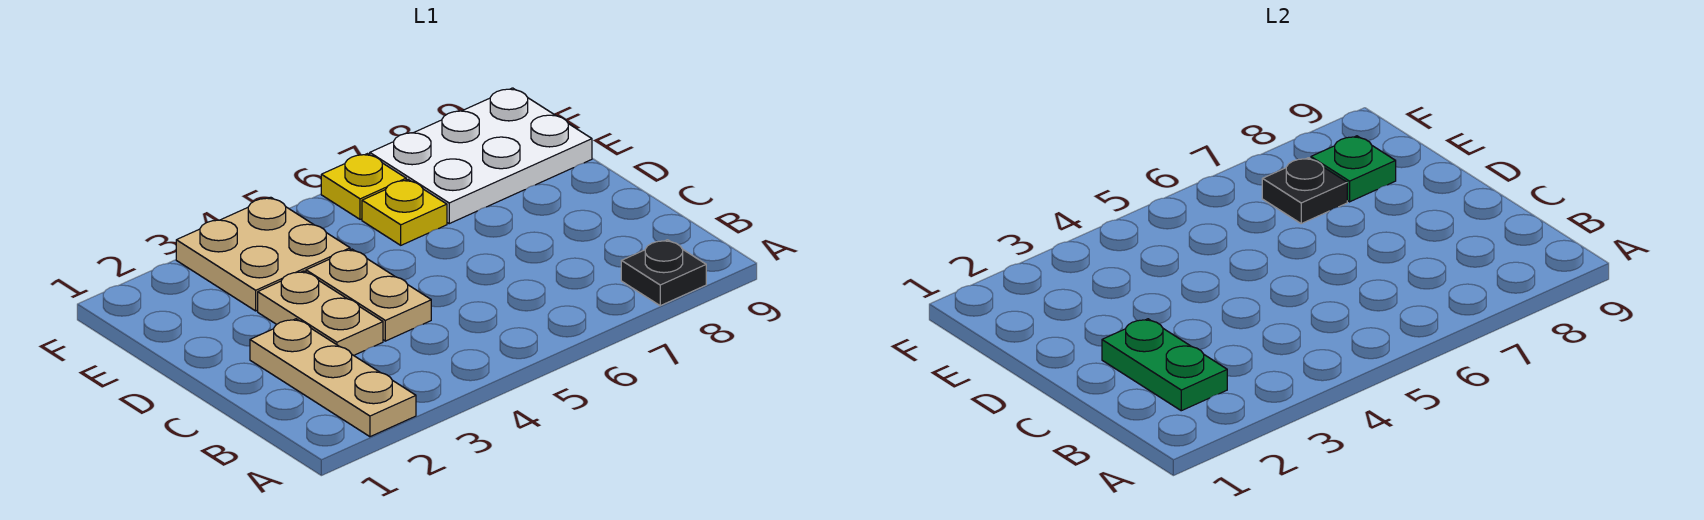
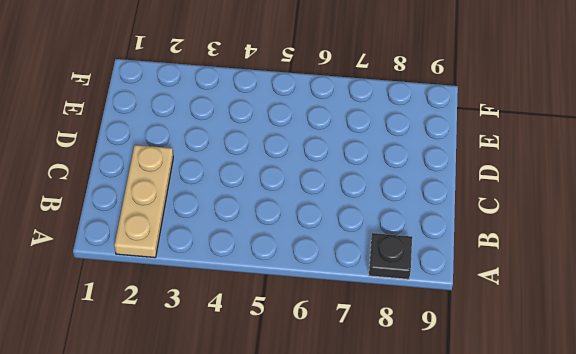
none -> tan plate C3:D3 level 1
none -> tan plate C4:D4 level 1

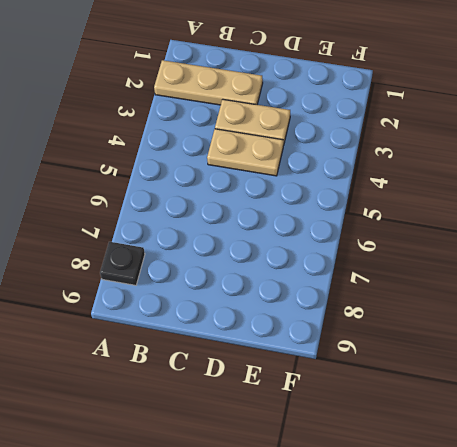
none -> tan plate E3:F4 level 1
none -> yellow plate E6 level 1

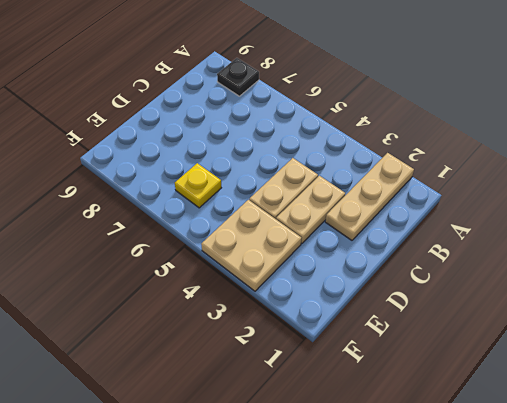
none -> white plate E7:F9 level 1
none -> yellow plate F6 level 1

